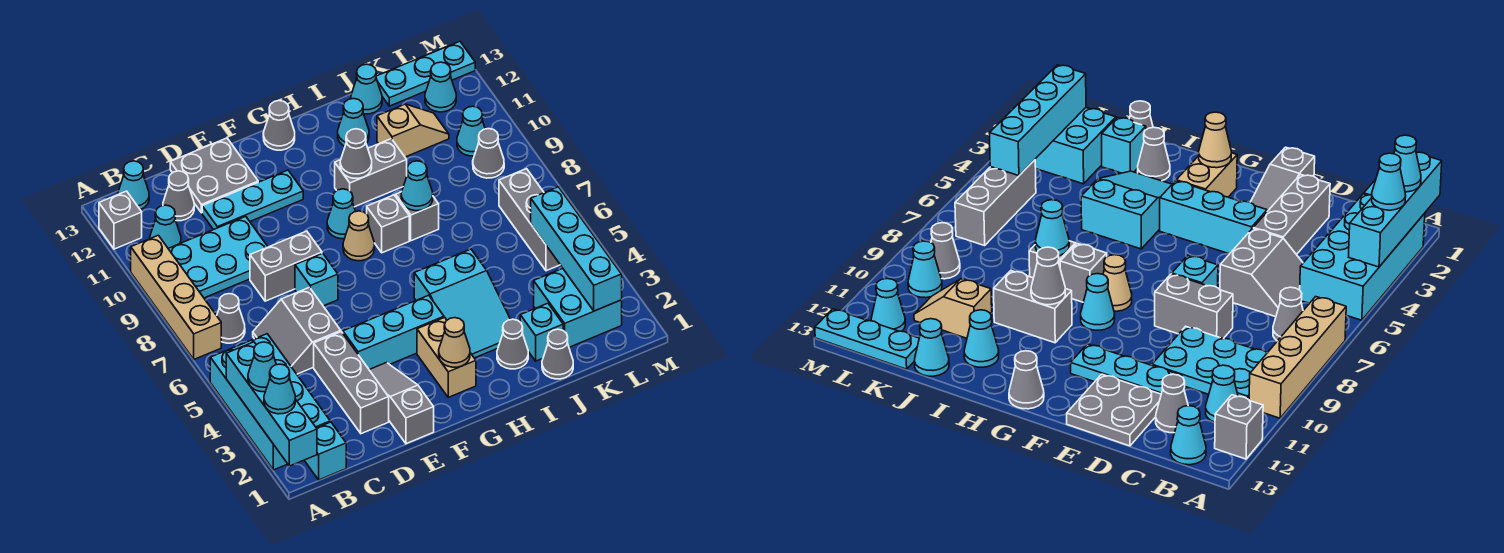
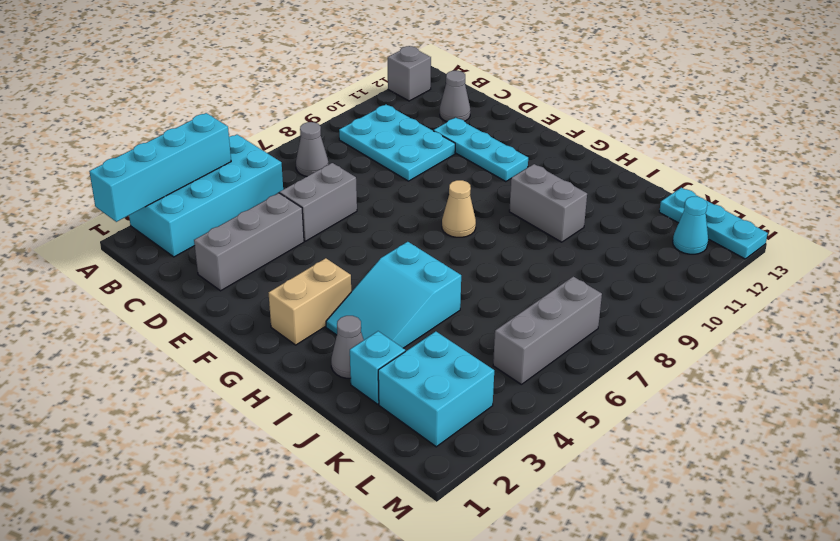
none -> tan brick A7:A10 level 1
none -> cyan brick B1 level 1
none -> cyan cone B11 level 1
none -> cyan cone B13 level 1

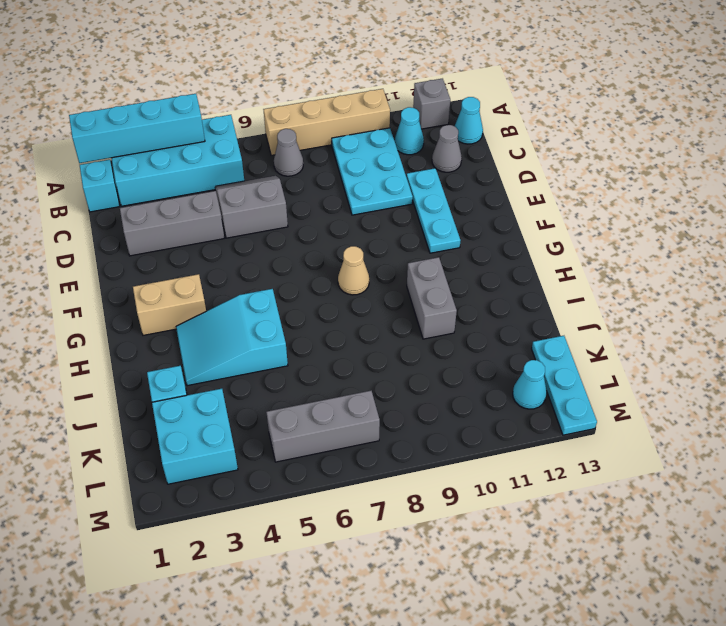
none -> grey brick D8:E8 level 1
none -> grey plate D12:E13 level 1
none -> grey slope E1:E3 level 1 top 1
none -> cyan brick E4:G4 level 1

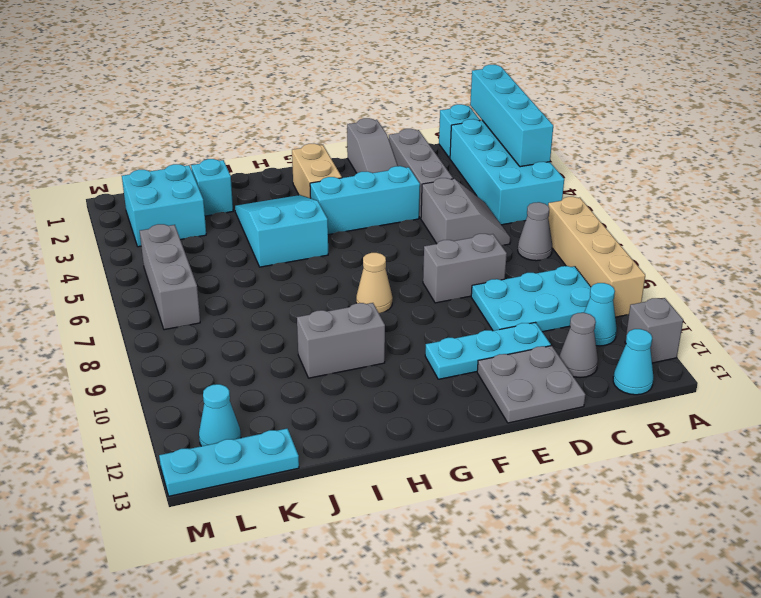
none -> cyan brick E7 level 1
none -> cyan cone G9 level 1
none -> grey cone G13 level 1
none -> grey brick H8 level 1

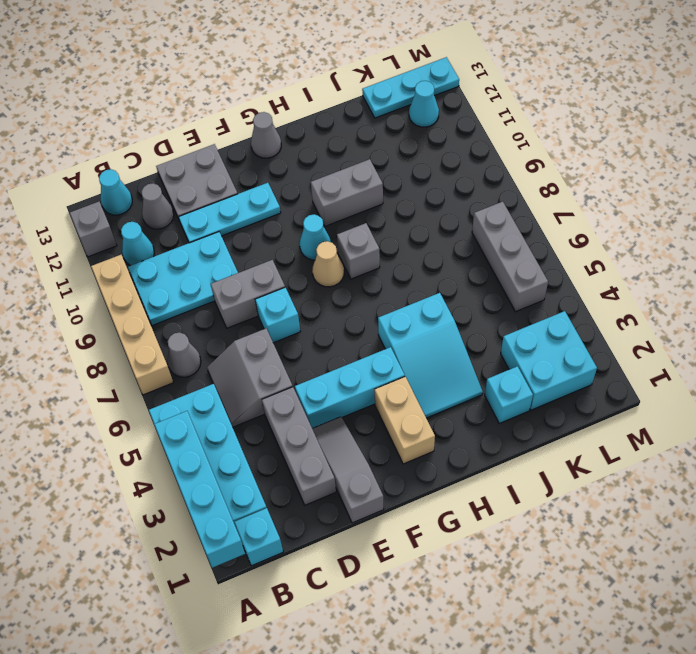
none -> grey cone I2 level 1
none -> grey brick I8 level 1
none -> cyan cone I12 level 1
none -> grey cone J1 level 1

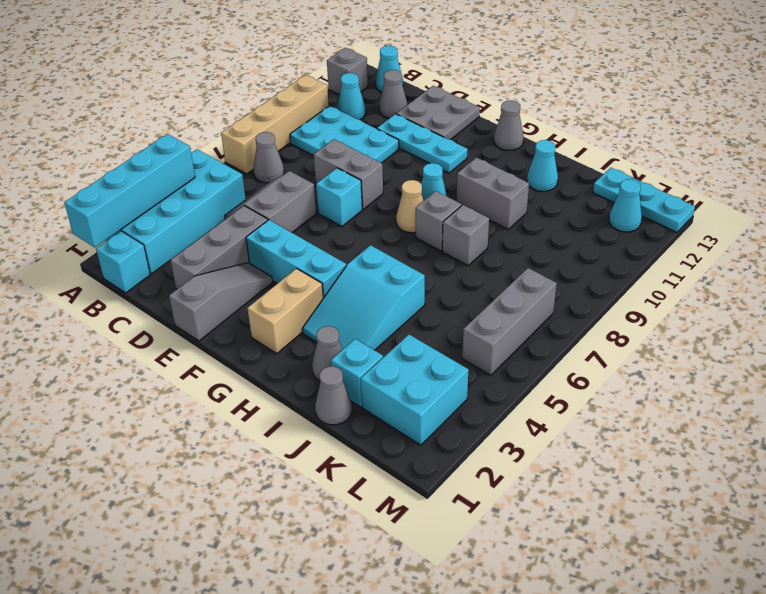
none -> tan slope J11:K11 level 1 top J
none -> cyan cone J13 level 1
none -> grey cone L9 level 1
none -> cyan cone L10 level 1

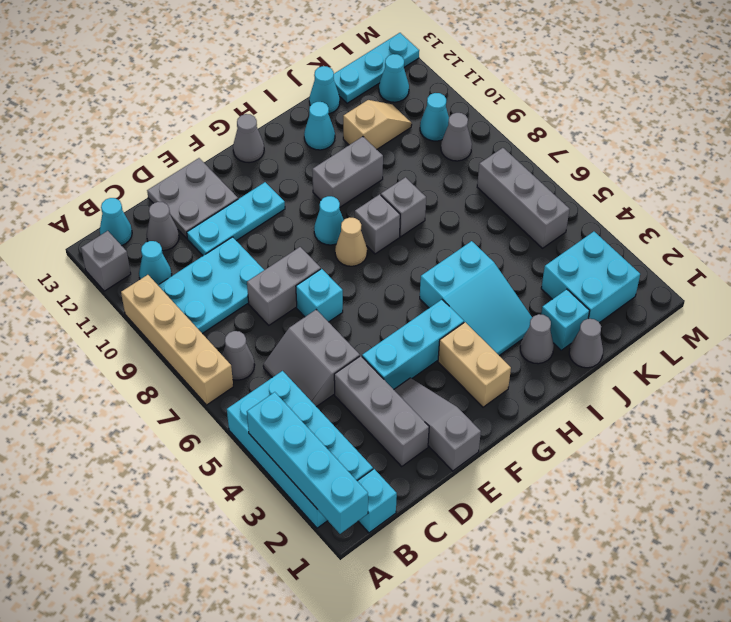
none -> tan cone G2 level 2
none -> grey cone H10 level 2
none -> cyan cone I8 level 2
none -> cyan brick L2:L5 level 2

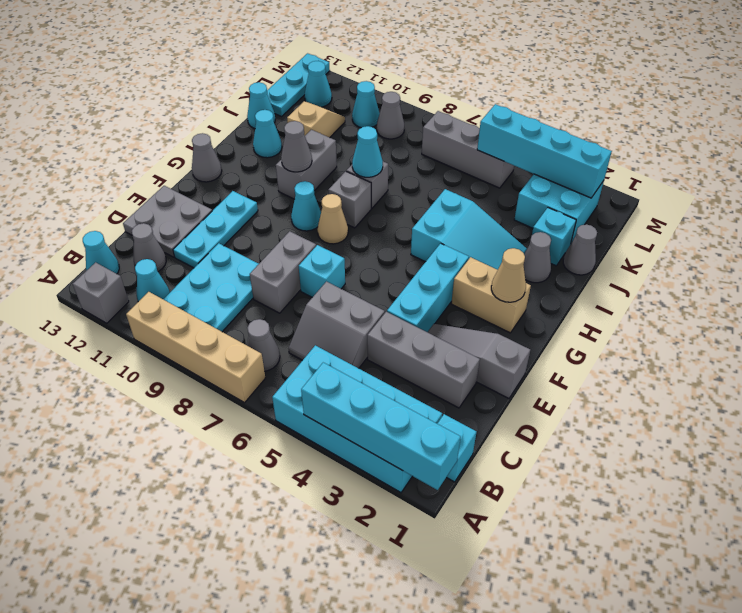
none -> cyan cone A2 level 3
none -> cyan cone A3 level 3

